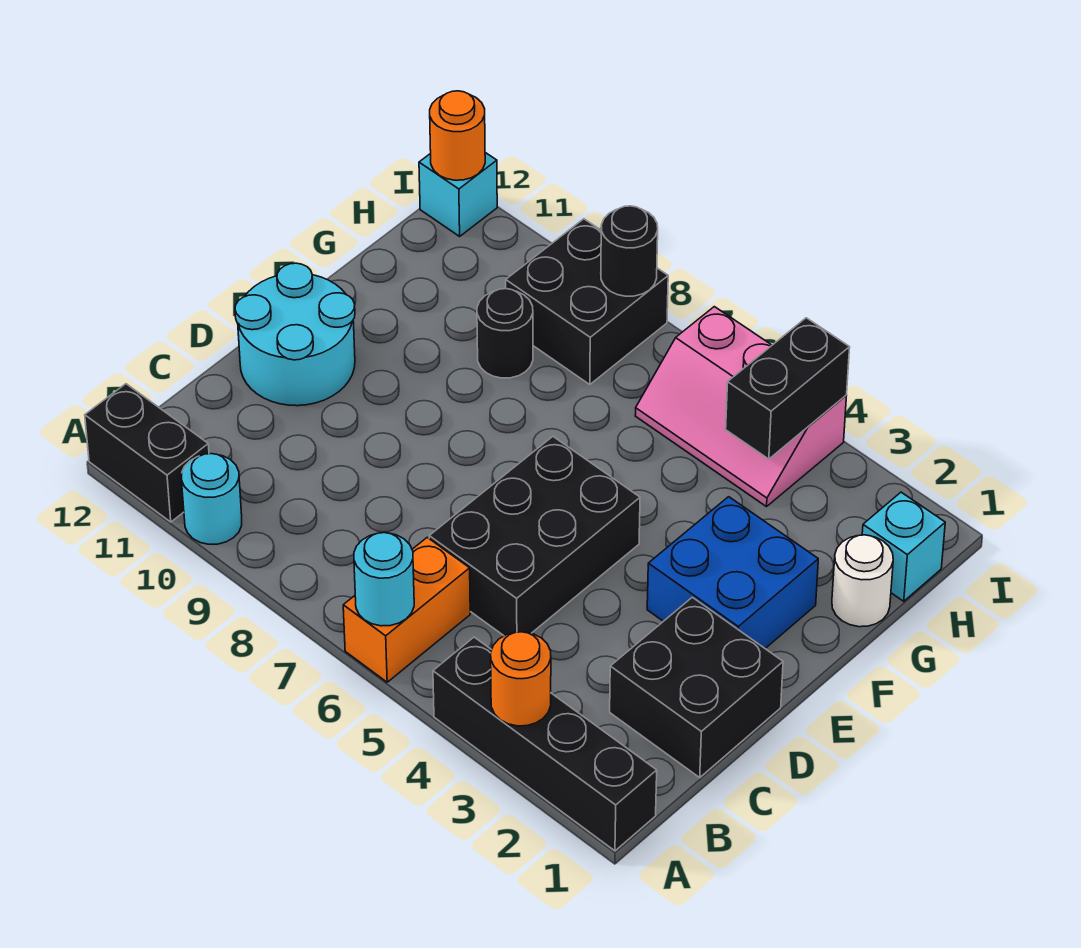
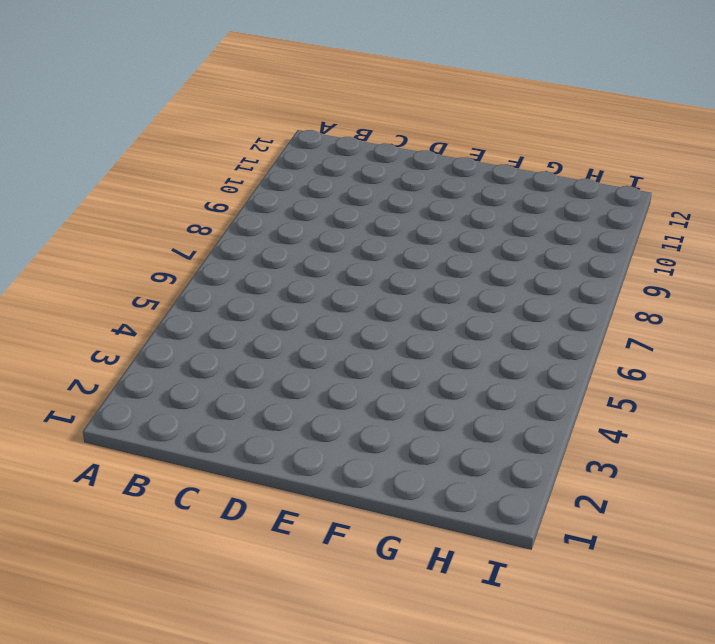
none -> black brick A1:A4 level 1
none -> orange brick A6:B6 level 1
none -> cyan round brick A10 level 1

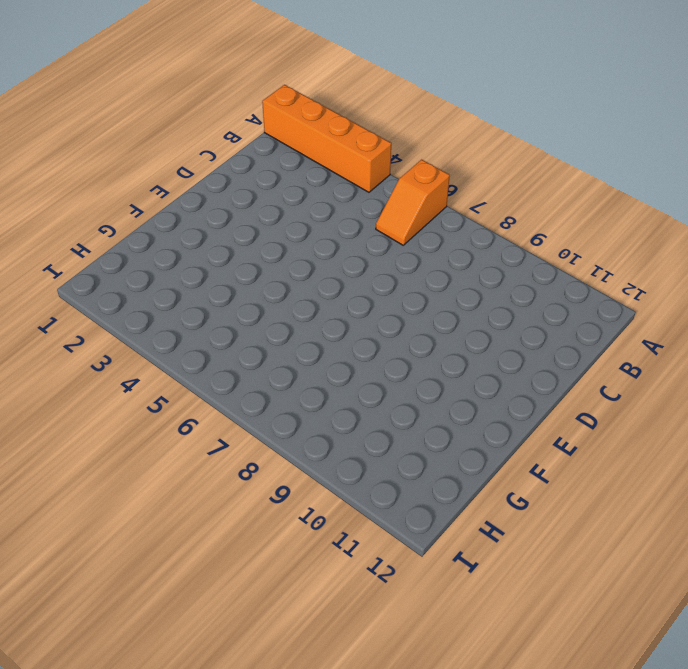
orange brick A1:A4 level 1 -> black brick A1:A4 level 1
orange slope A6:B6 level 1 top A -> orange brick A6:B6 level 1
none -> cyan round brick A10 level 1
none -> black brick A11:A12 level 1
none -> black brick C1:D2 level 1

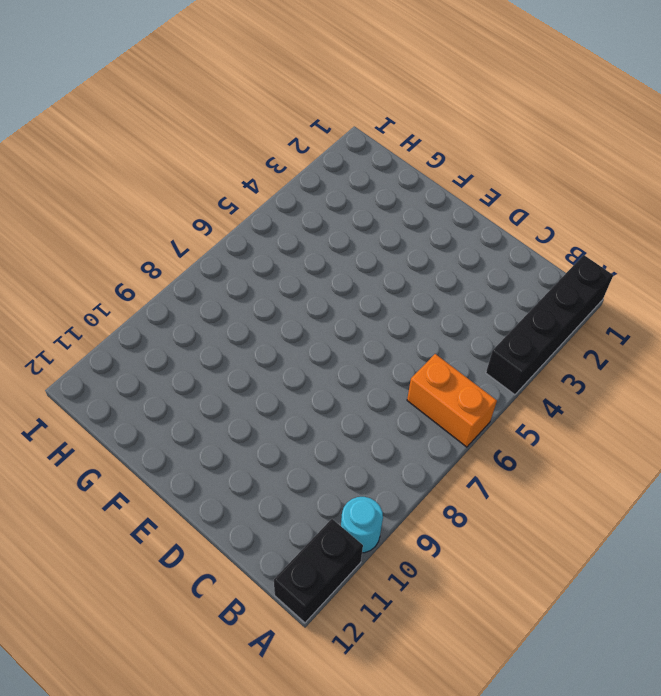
none -> black brick C1:D2 level 1
none -> black brick C5:E6 level 1
none -> cyan round brick D11:E12 level 1

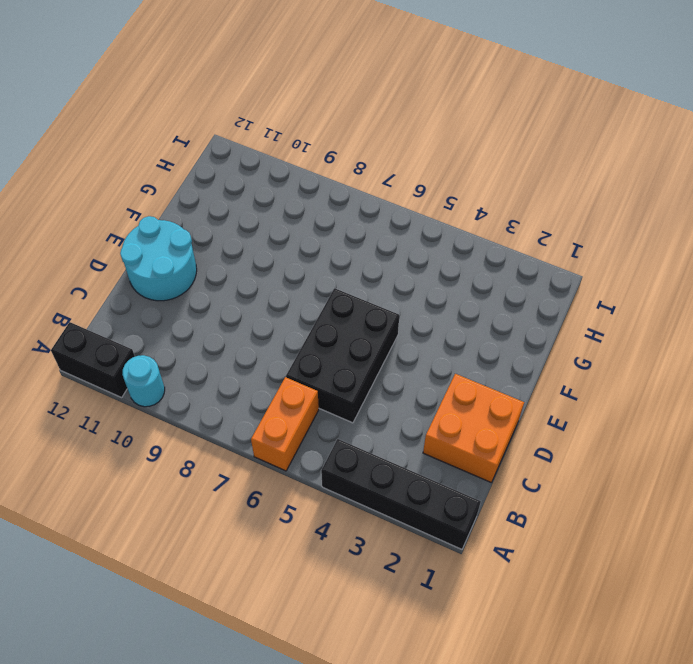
orange brick C1:D2 level 1 -> black brick C1:D2 level 1
none -> blue brick E2:F3 level 1
none -> white round brick G1 level 1
none -> black round brick G9 level 1

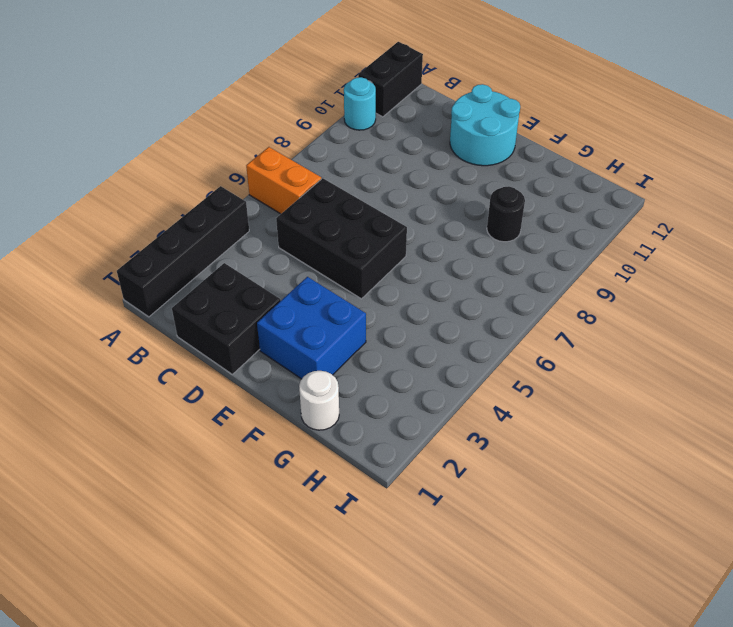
none -> cyan brick H1 level 1
none -> pink slope H4:I6 level 1 top I
none -> black brick H8:I9 level 1

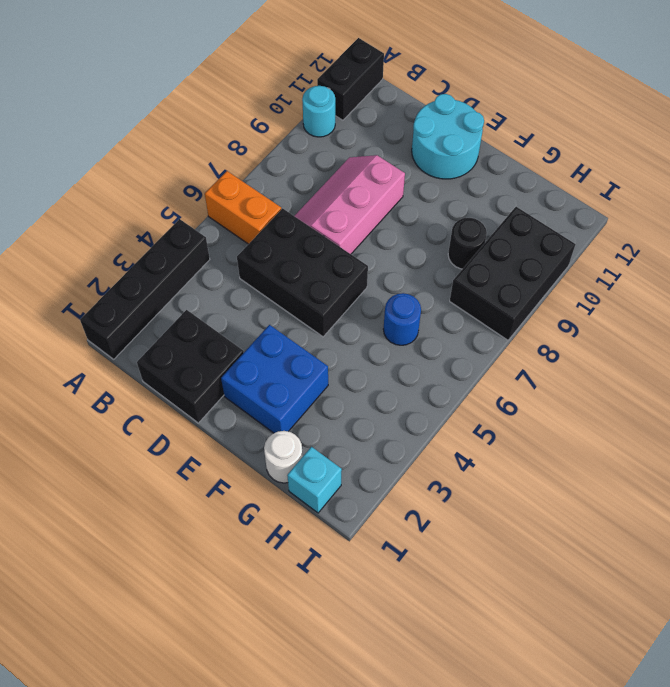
pink slope C7:D9 level 1 top D -> pink slope H4:I6 level 1 top I
blue round brick G6 level 1 -> none
black brick H8:I10 level 1 -> black brick H8:I9 level 1
none -> cyan brick I12 level 1
none -> orange round brick A3 level 2
none -> cyan round brick A6 level 2

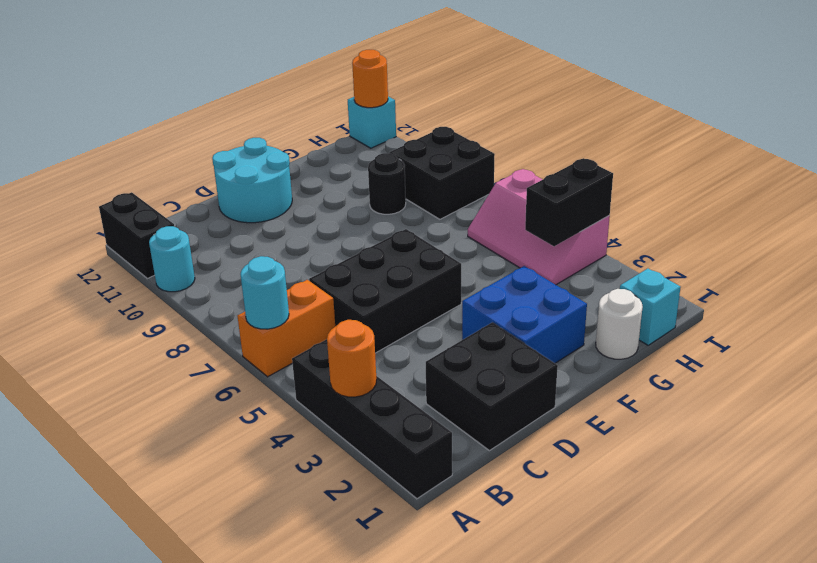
none -> black round brick I8 level 2

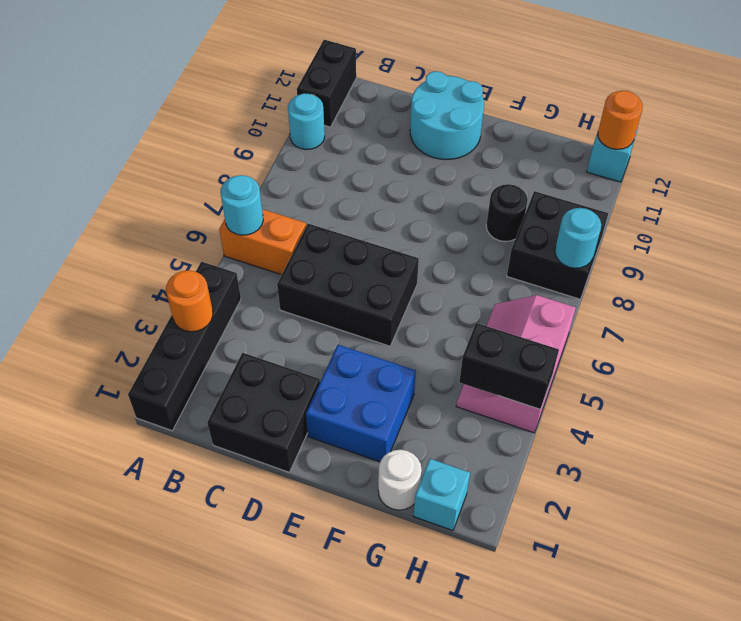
cyan round brick I8 level 2 -> black round brick I8 level 2

